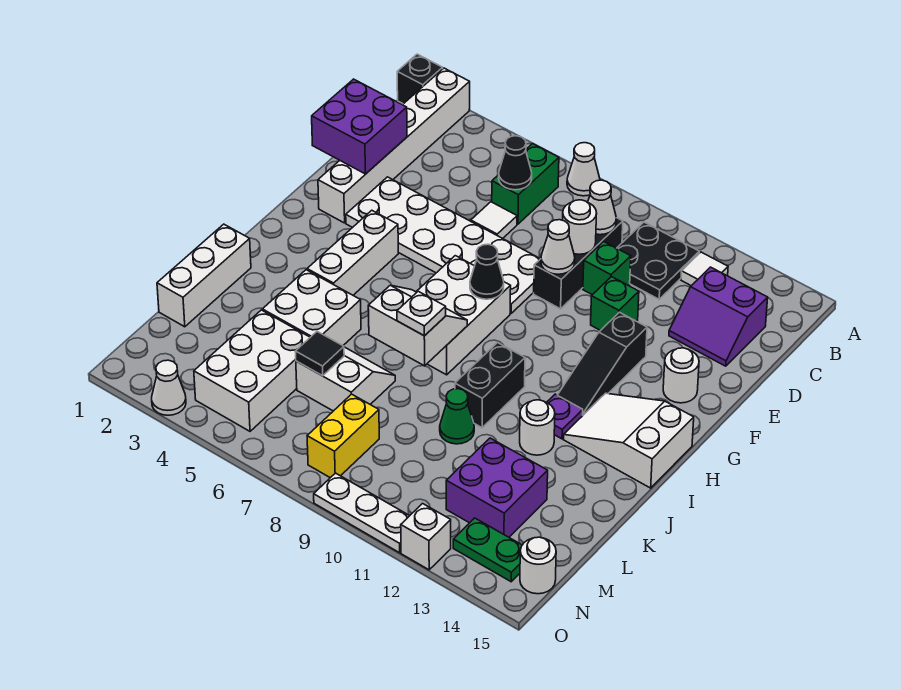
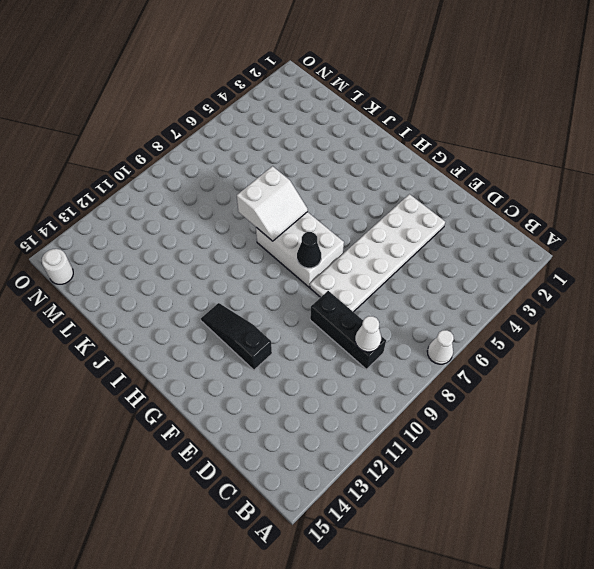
none -> black brick A1 level 1
none -> white brick A2:F2 level 1
none -> green brick B6:C6 level 1
none -> black plate B10:C11 level 1

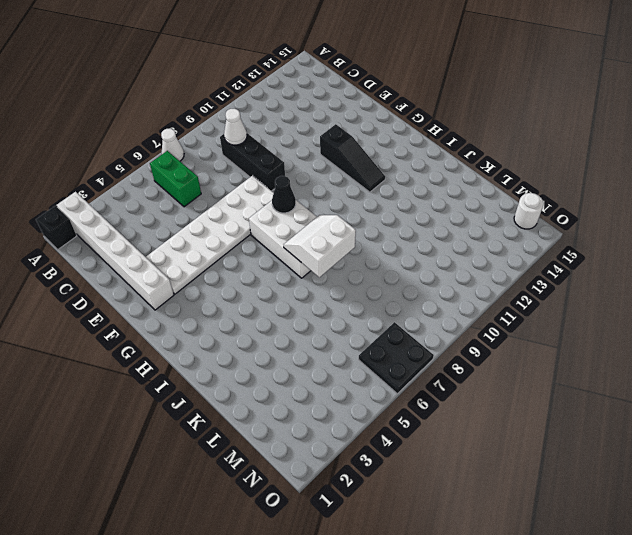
black plate N6:O7 level 1 -> black plate B10:C11 level 1
none -> white tile B12 level 1
none -> purple slope C13:D14 level 1 top C
none -> white tile D6 level 1
none -> green brick D10 level 1

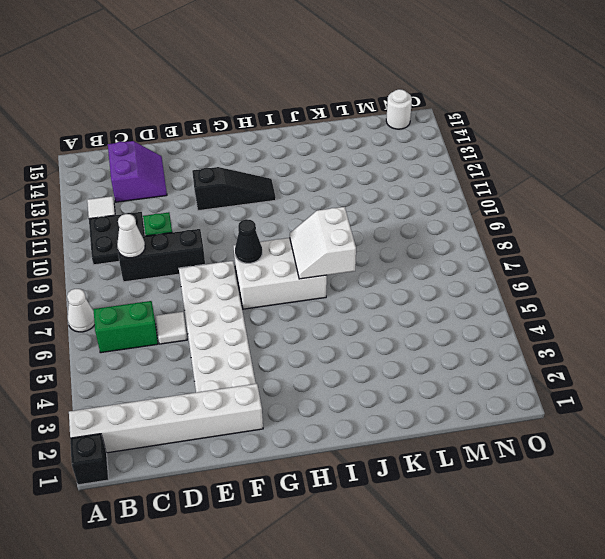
none -> green brick E11 level 1
none -> white round brick F14 level 1
none -> white brick G4:I4 level 1
none -> white slope H13:I15 level 1 top 15

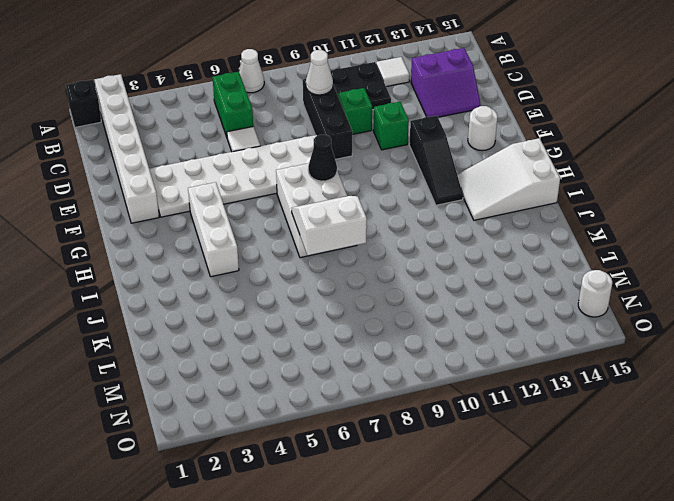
none -> black brick I10:J10 level 1
none -> purple plate I12 level 1
none -> white brick J1:L1 level 1
none -> white brick J4:K5 level 1

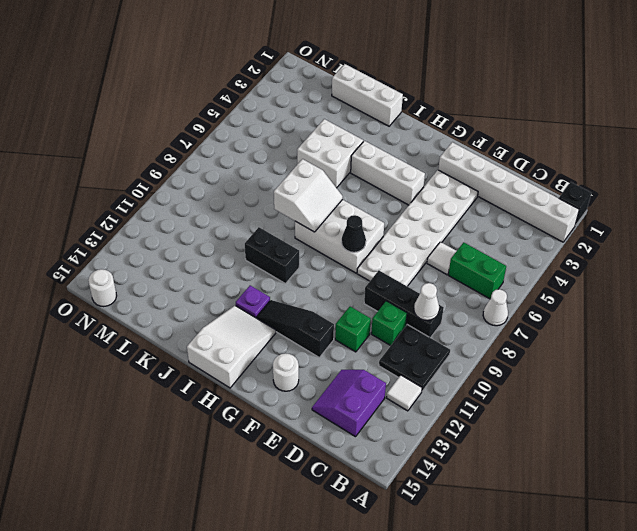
none -> white round brick J12 level 1
none -> white slope K6:L7 level 1 top L
none -> green cone K10 level 1
none -> white brick L4:N5 level 1

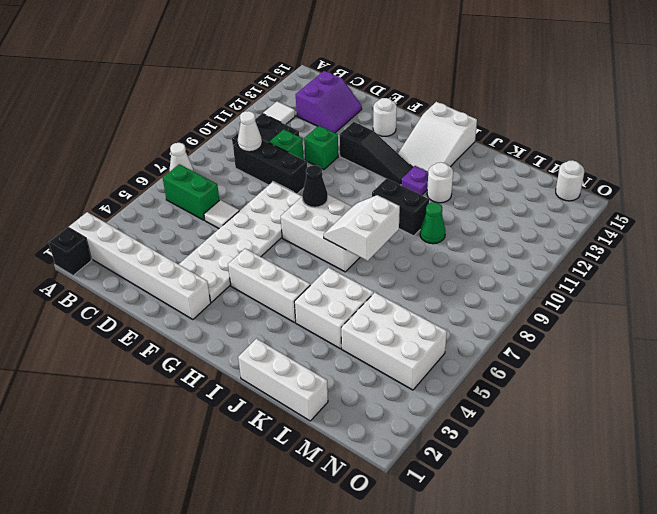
none -> white slope K6:L7 level 1 top L
none -> purple brick L12:M13 level 1
none -> yellow brick M8:N8 level 1
none -> green plate N13:N14 level 1

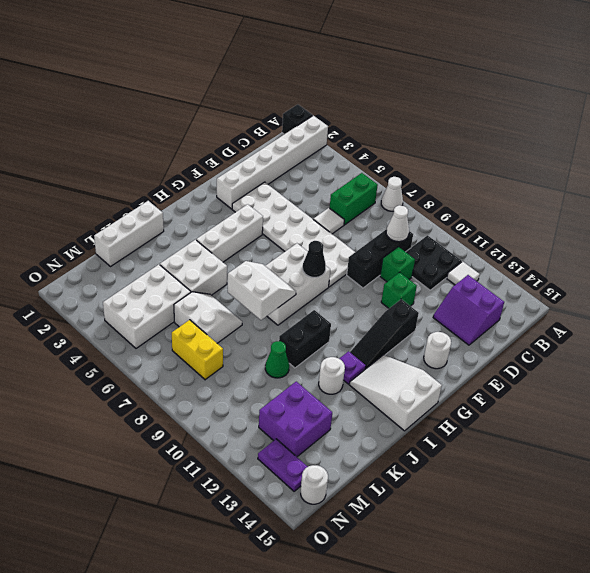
yellow brick M7:M8 level 1 -> yellow brick M8:N8 level 1
purple plate N13:N14 level 1 -> green plate N13:N14 level 1
none -> white cone O3 level 1
none -> white plate O9:O11 level 1
none -> white brick O12 level 1
none -> black cone C6 level 2

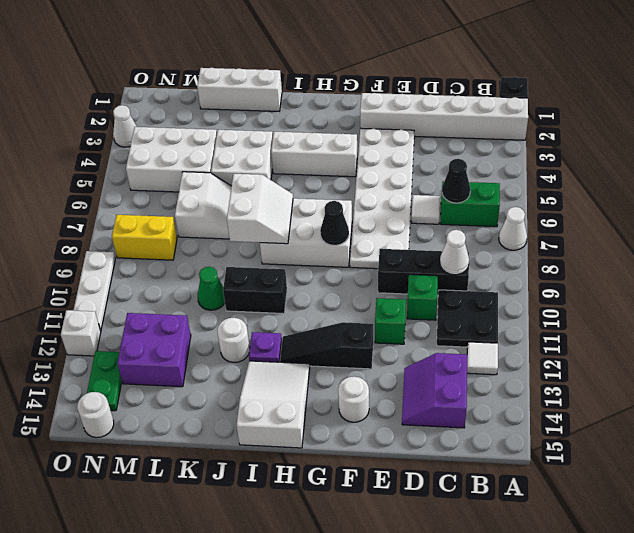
none -> purple brick D1:E2 level 2
none -> white round brick D9 level 2
none -> white cone E9 level 2
none -> black tile L6 level 2

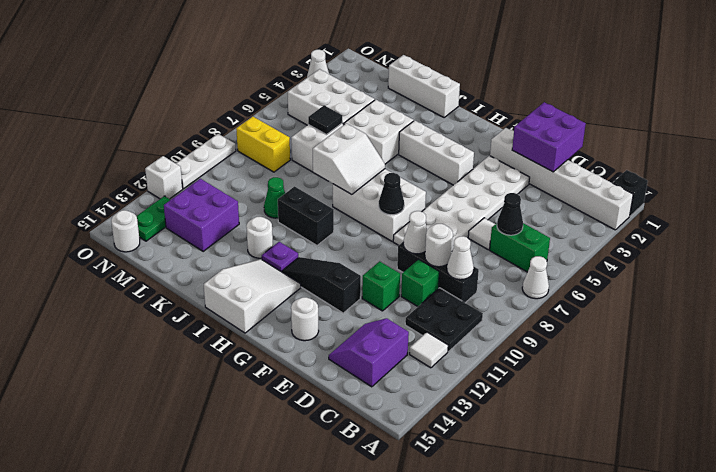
none -> white plate J8 level 3

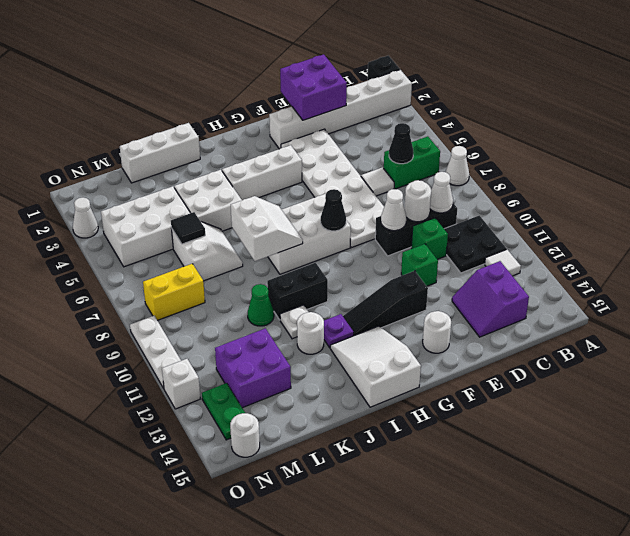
white plate J11 level 1 -> white plate J8 level 3

